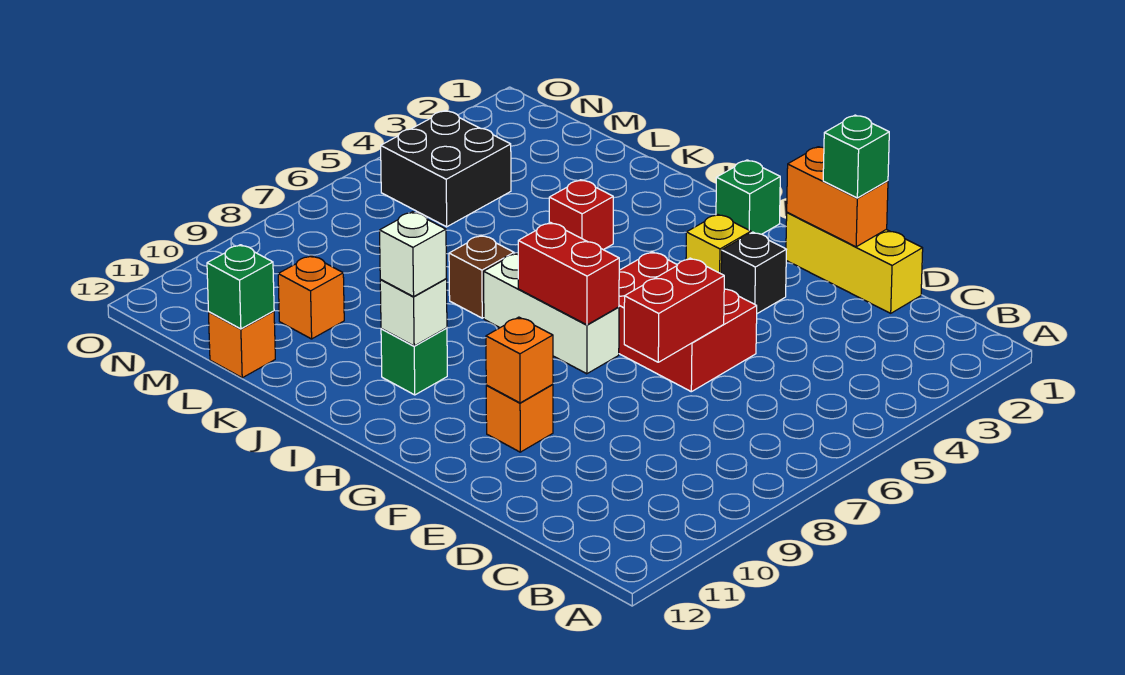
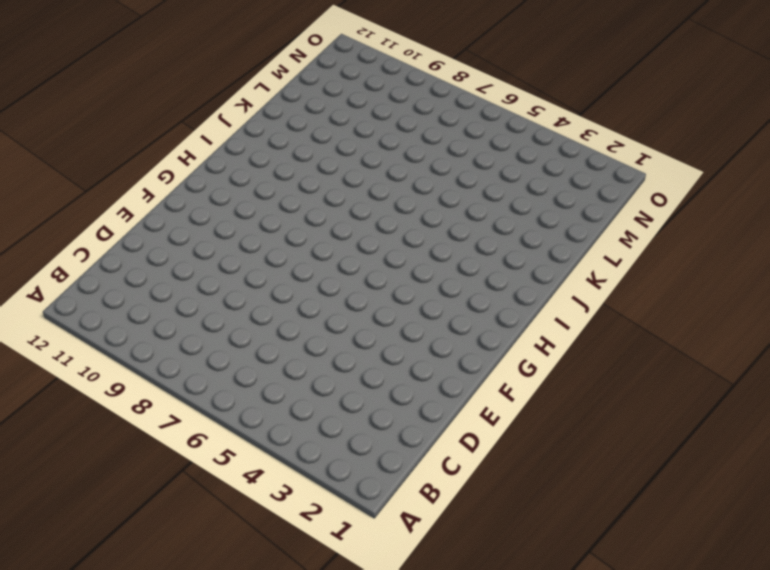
none -> yellow brick D1:F1 level 1
none -> red brick E5:G6 level 1
none -> black brick F3 level 1

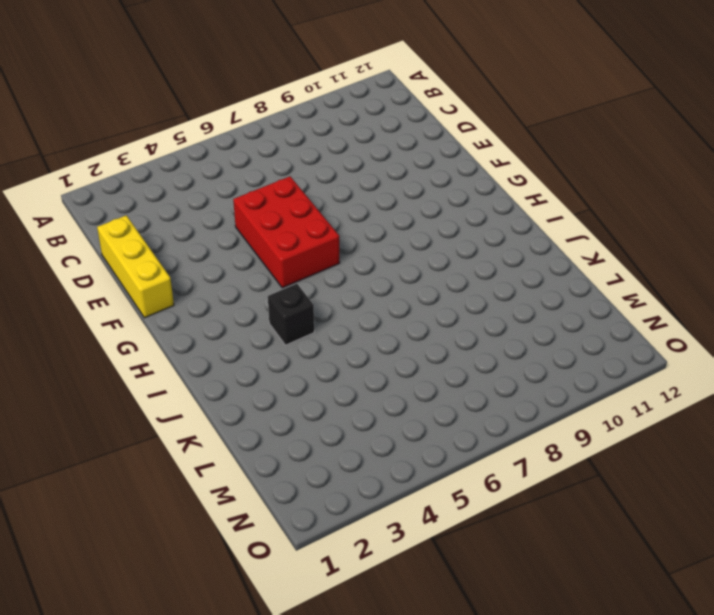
black brick I4 level 1 -> black brick F3 level 1
none -> orange brick F10 level 1
none -> yellow brick G3 level 1
none -> white brick G7:I7 level 1

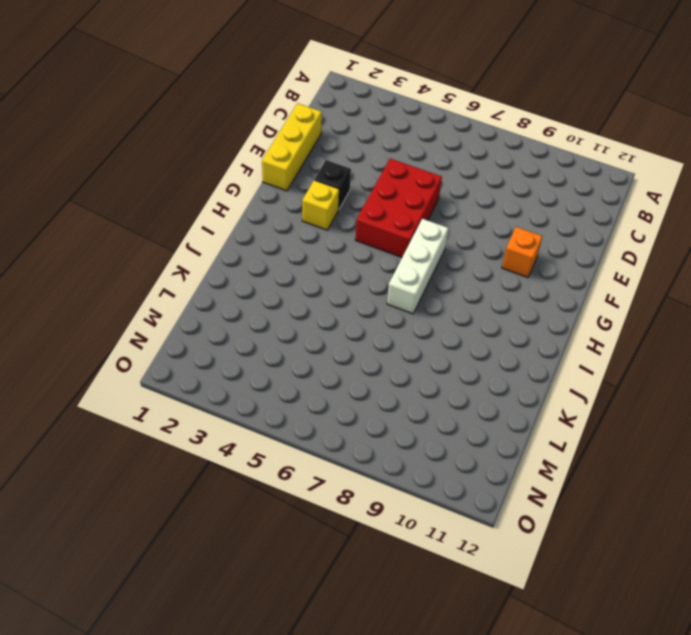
none -> green brick H1 level 1
none -> green brick I10 level 1
none -> red brick J4 level 1

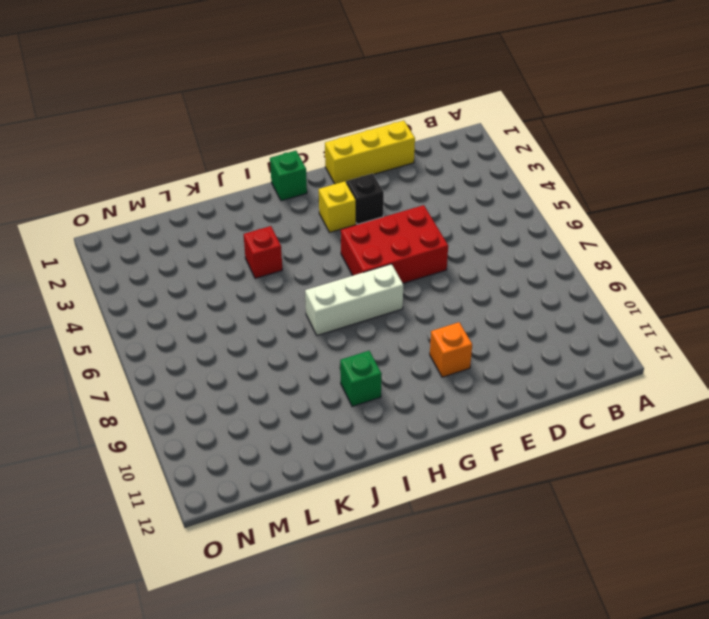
none -> brown brick J7 level 1
none -> orange brick L10 level 1
none -> orange brick L12 level 1

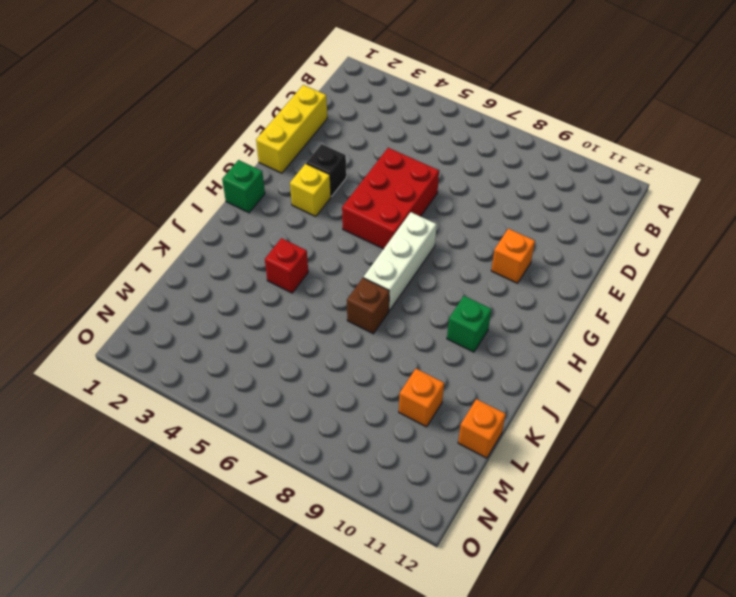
none -> black brick M4:N5 level 1
none -> orange brick E1:F1 level 2
none -> red brick E6:E7 level 2

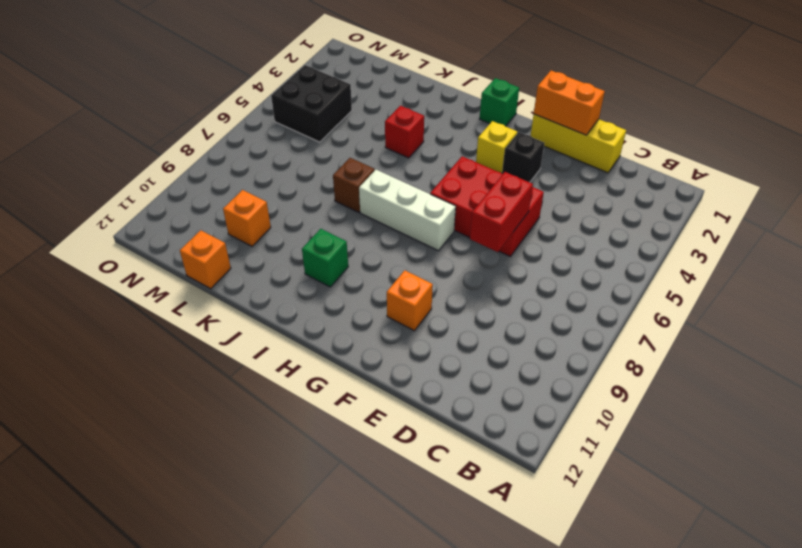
none -> orange brick F10 level 2
none -> red brick G7:H7 level 2
none -> white brick I10 level 2

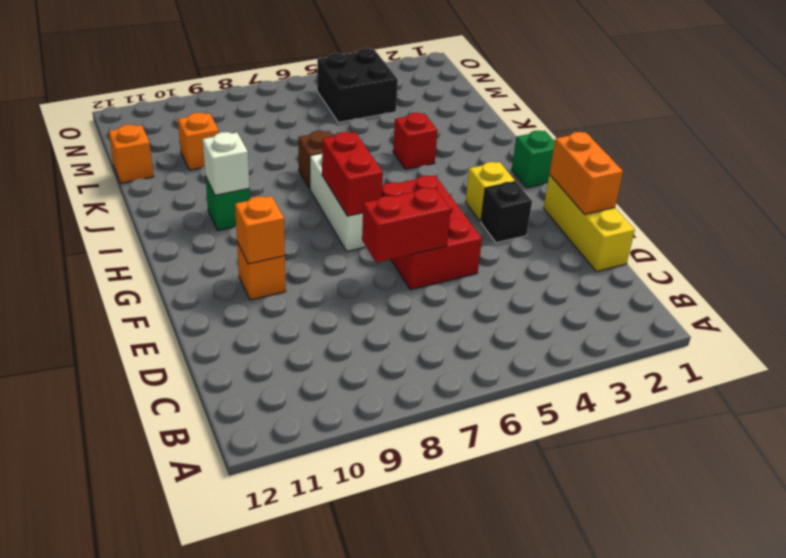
none -> green brick L12 level 2
none -> green brick E1 level 3
none -> white brick I10 level 3

